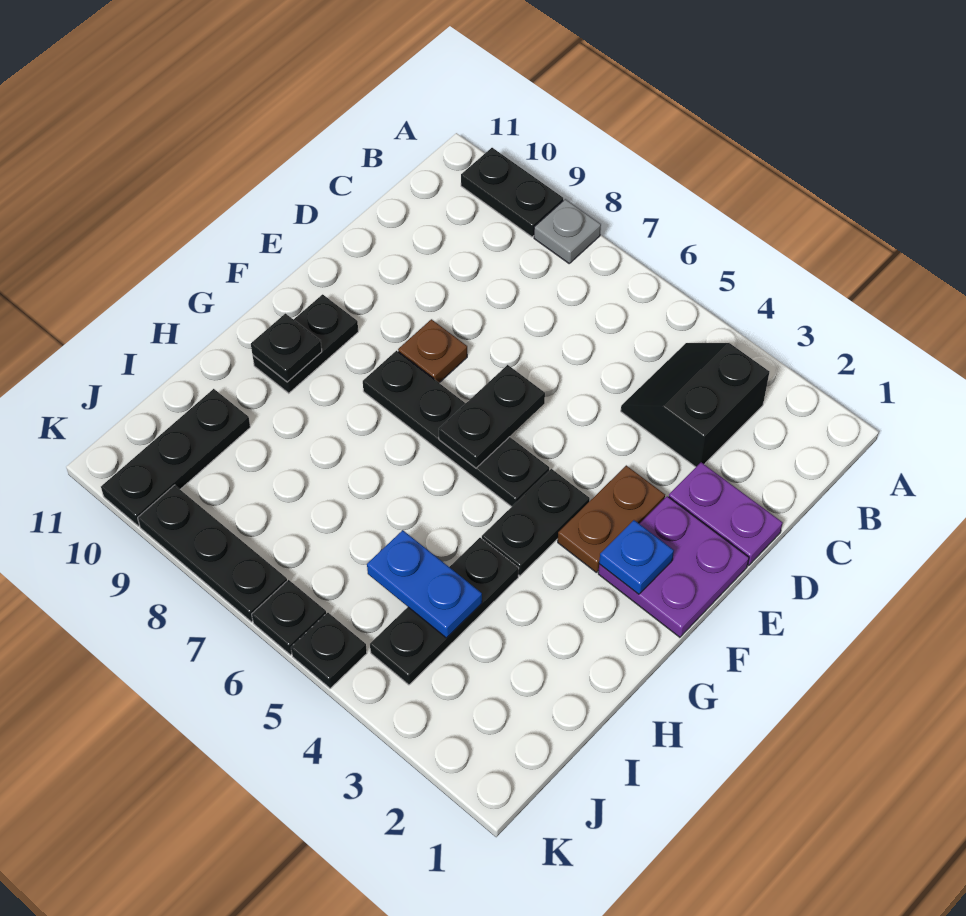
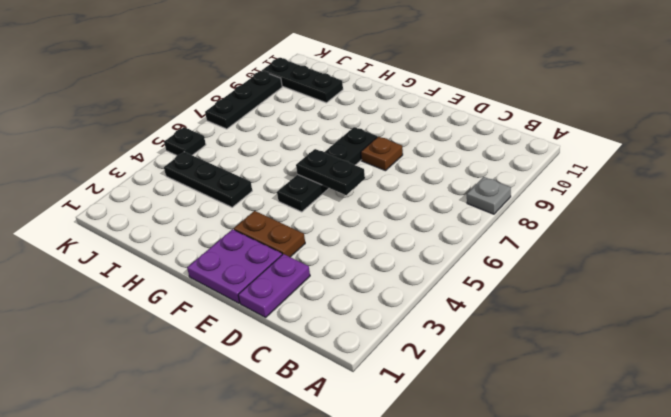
none -> black plate A9:A10 level 1
none -> black slope B3:C4 level 1 top 3
none -> black plate F4:G4 level 1

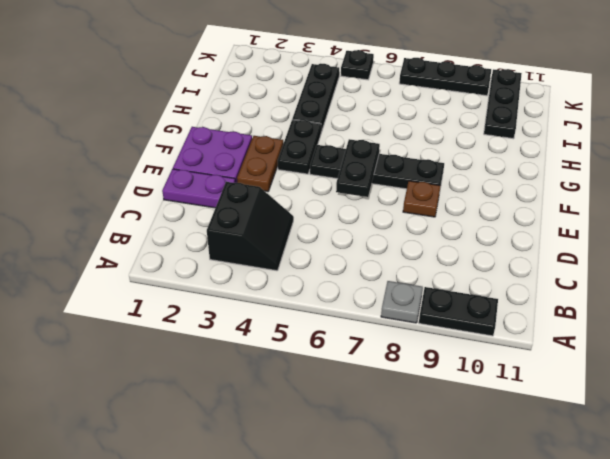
none -> black plate F10:G10 level 1
none -> black plate K6 level 1
none -> blue plate F2 level 2

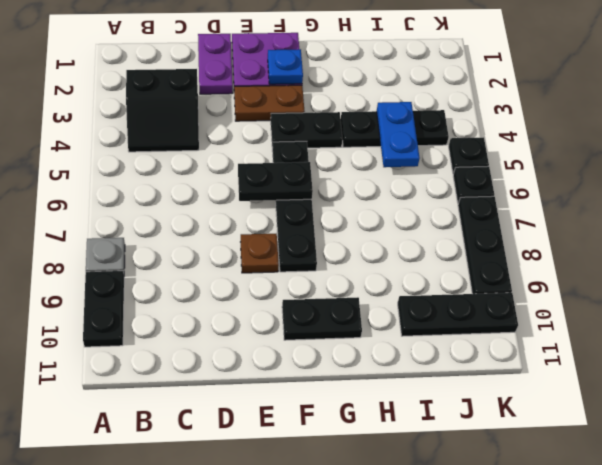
none -> black plate G10 level 2

